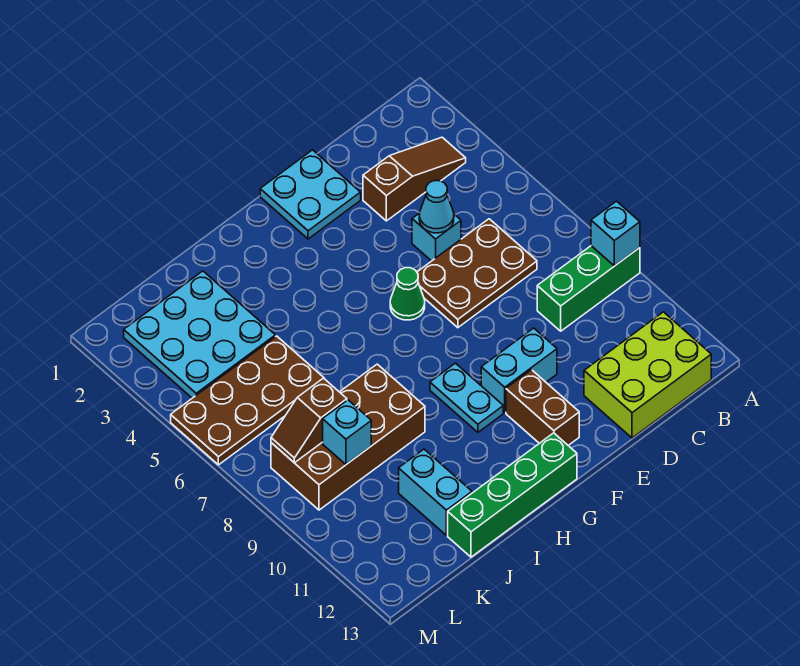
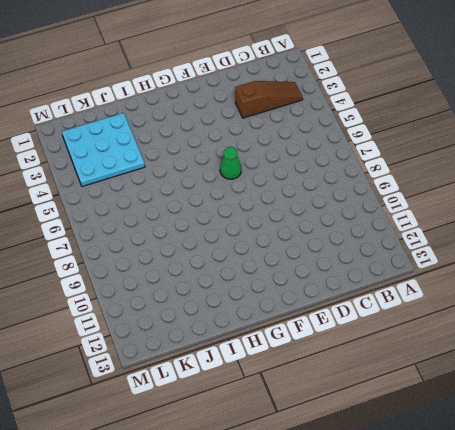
none -> green brick A9:C9 level 1
none -> lime brick B12:D13 level 1
none -> brown plate C6:E7 level 1

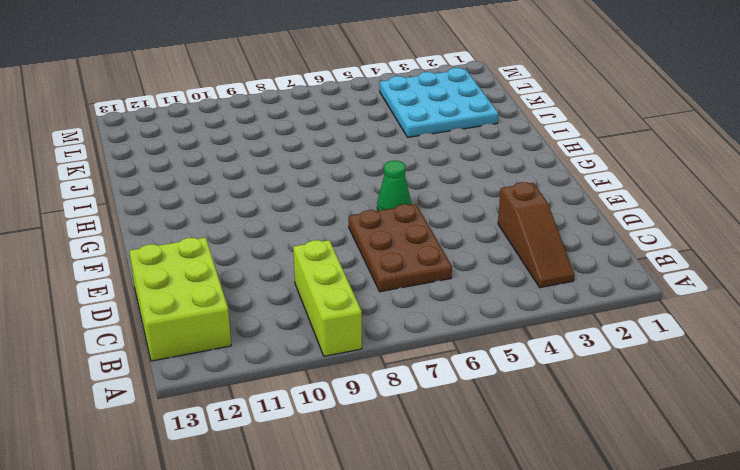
lime brick A9:C9 level 1 -> green brick A9:C9 level 1
none -> cyan brick D5 level 1
none -> cyan plate E1:F2 level 1
none -> cyan brick E10:F10 level 1

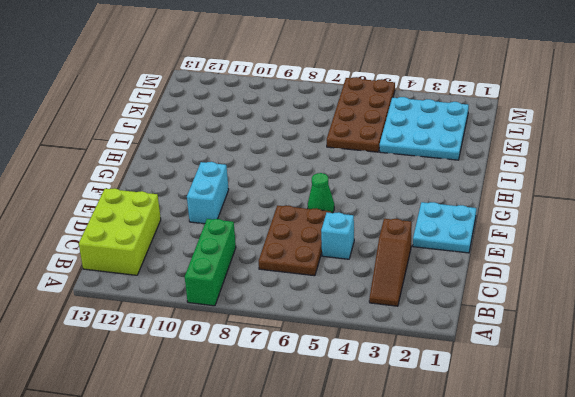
none -> brown brick F11:F12 level 1
none -> cyan plate G9:G10 level 1
none -> green brick G13:J13 level 1

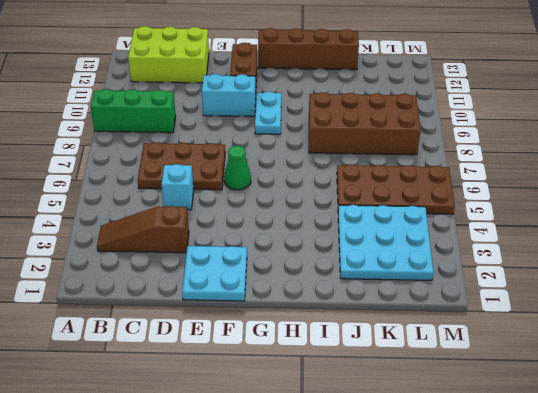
brown brick G13:J13 level 1 -> green brick G13:J13 level 1
none -> cyan brick J11:J12 level 1
none -> cyan brick A9 level 2
none -> cyan cone D5 level 2

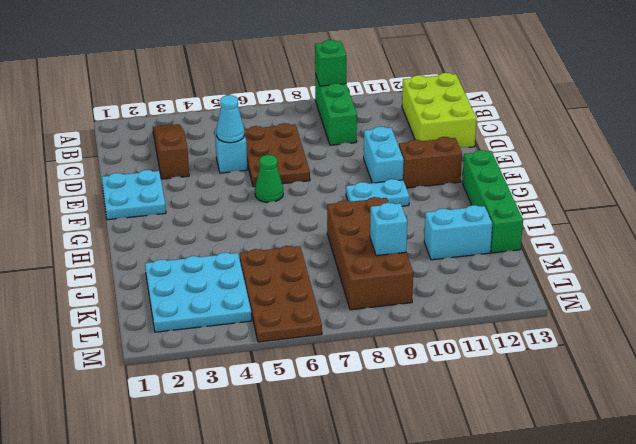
green brick A9 level 2 -> cyan brick A9 level 2
none -> brown slope K8:L8 level 2 top K

